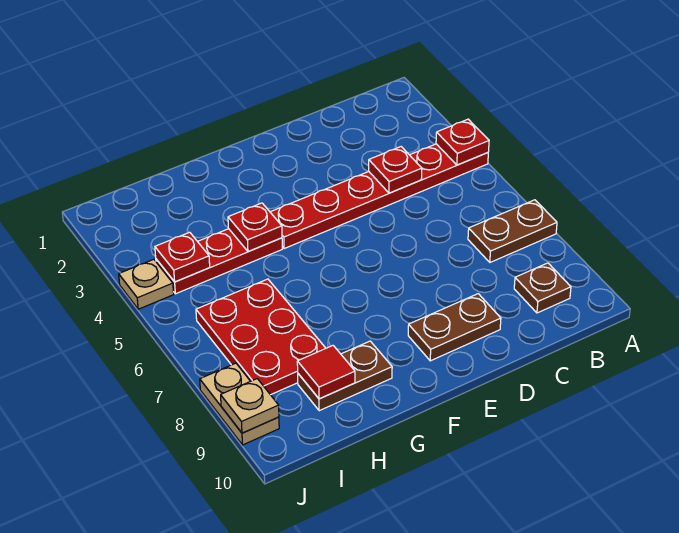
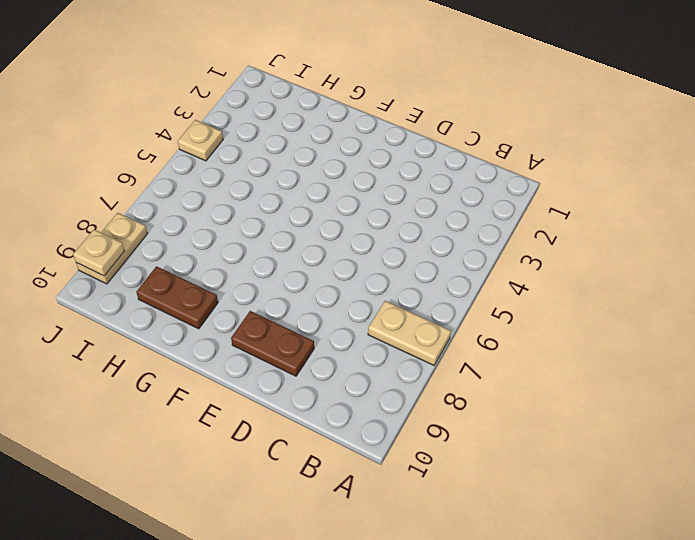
tan plate A7:B7 level 1 -> brown plate A7:B7 level 1
none -> red plate A4:F4 level 1
none -> brown plate B9 level 1
none -> red plate G4:I4 level 1

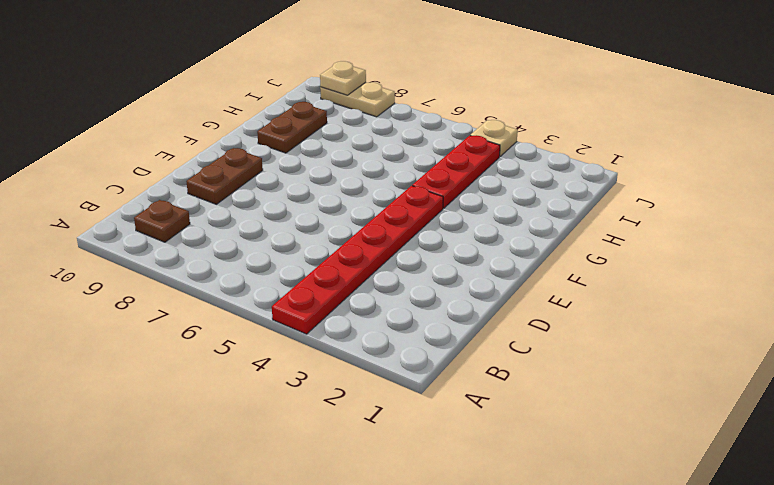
none -> brown plate A7:B7 level 1
none -> red plate H6:I8 level 1
none -> red plate A4 level 2

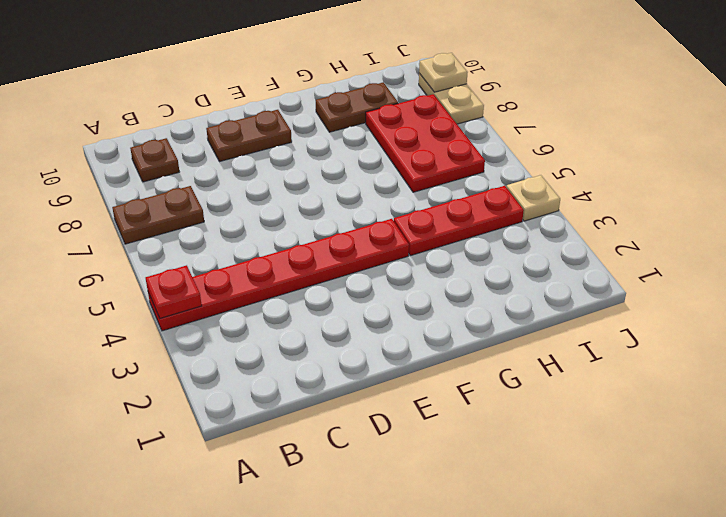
none -> red plate C4 level 2
none -> red plate G4 level 2
none -> red tile H9 level 2

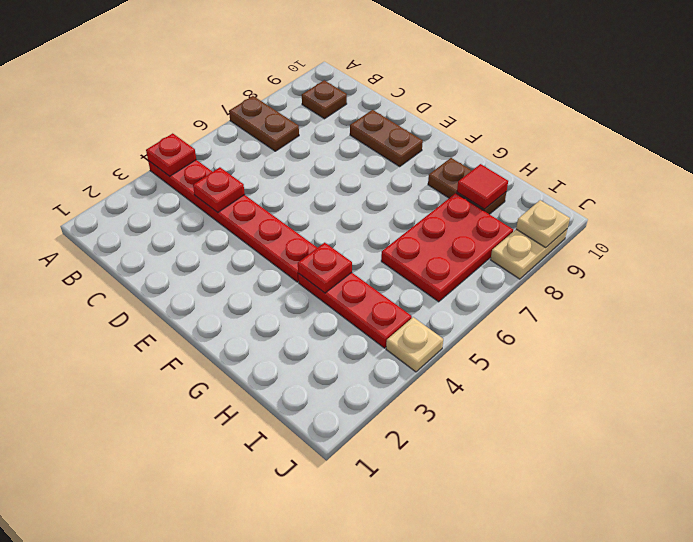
none -> red plate I4 level 2

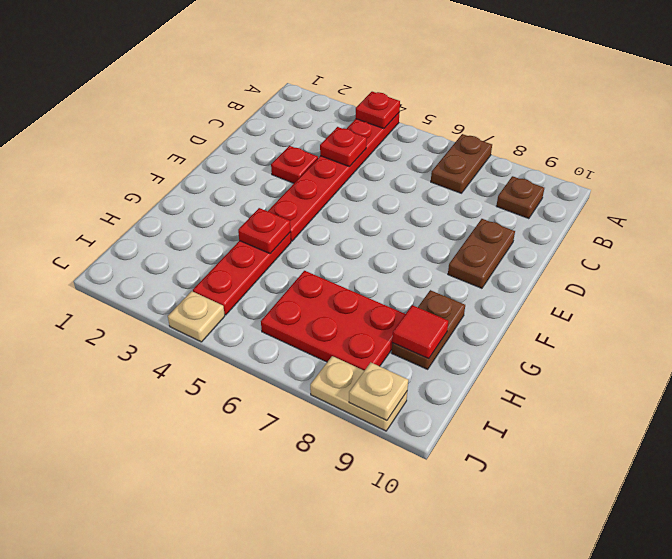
red plate D3 level 1 -> red plate I4 level 2

